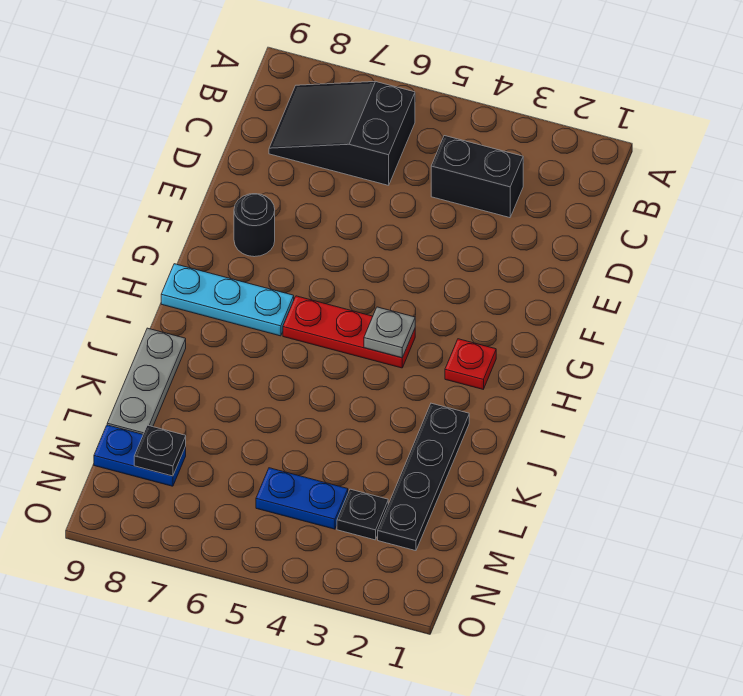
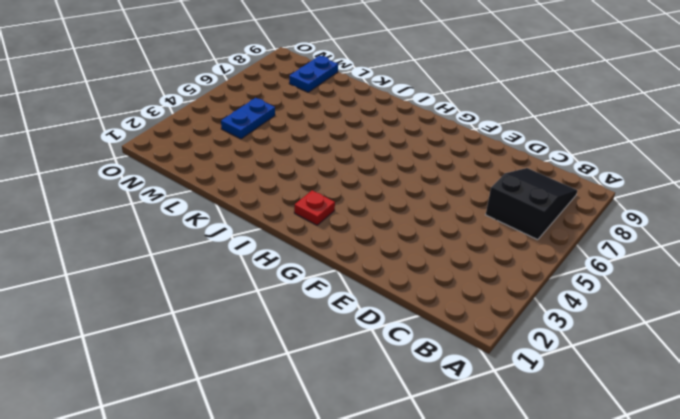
none -> black brick C3:C4 level 1
none -> black round brick F8 level 1
none -> red plate H4:H6 level 1

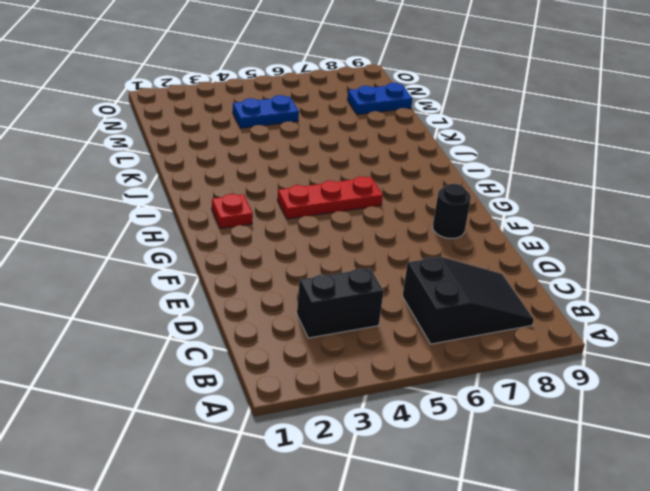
none -> cyan plate H7:H9 level 1
none -> black plate J2:M2 level 1
none -> grey plate J9:L9 level 1

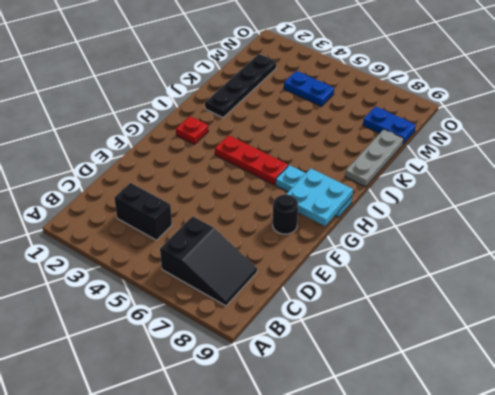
cyan plate G8:H9 level 2 -> none
none -> black plate M3 level 1
none -> grey plate H4 level 2
none -> black plate M8 level 2

